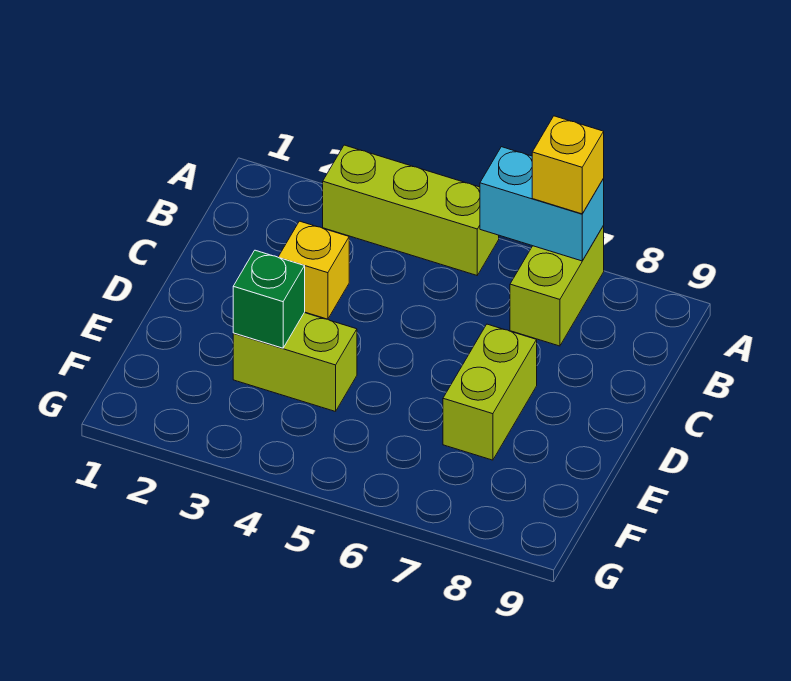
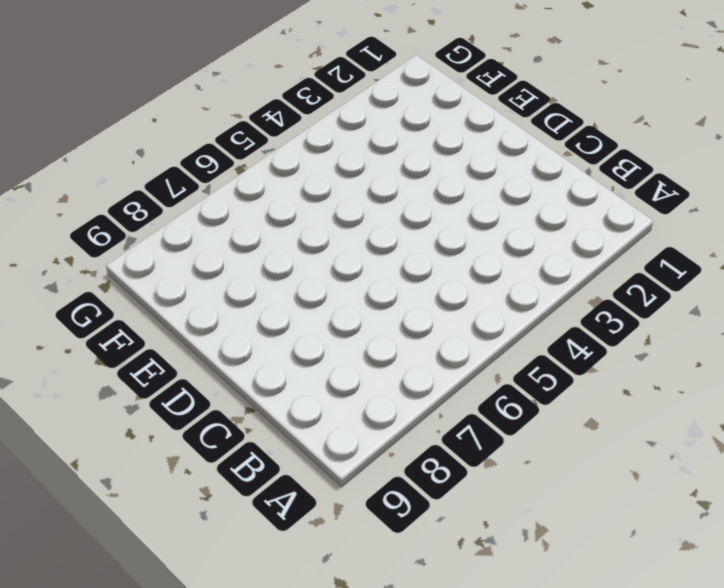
none -> lime brick A3:A5 level 1
none -> lime brick A7:B7 level 1

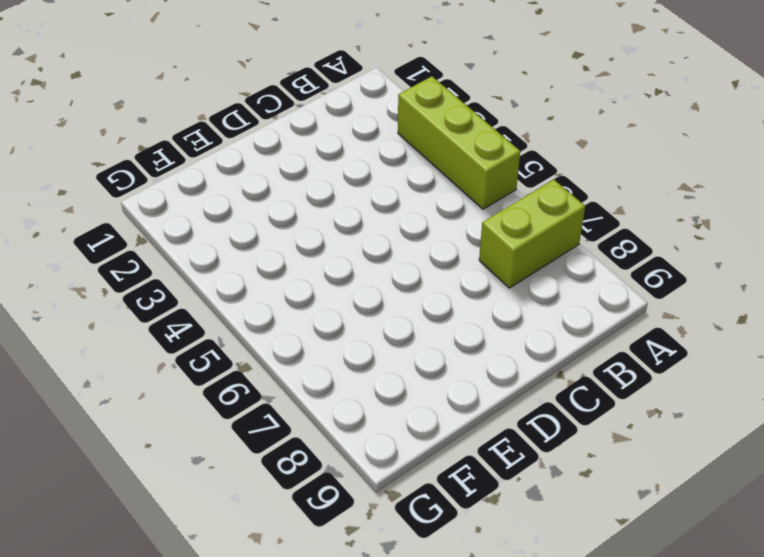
none -> yellow brick C3 level 1
none -> lime brick D7:E7 level 1

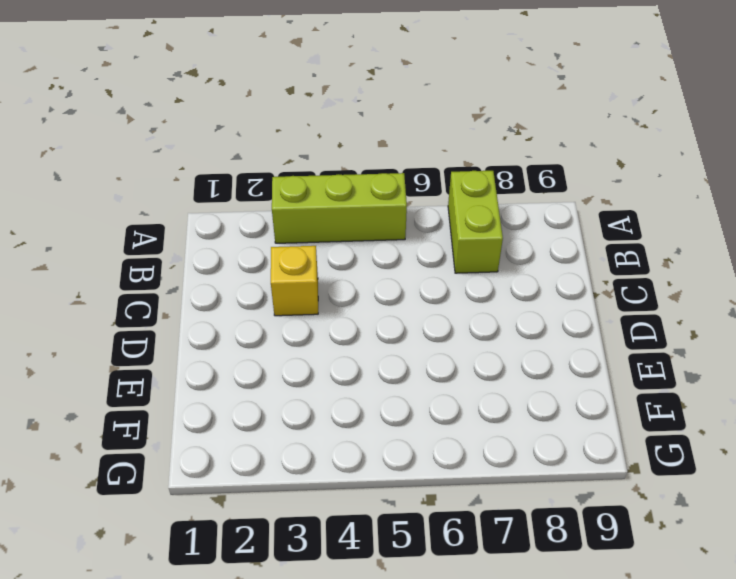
none -> lime brick D7:E7 level 1
none -> lime brick E3:E4 level 1

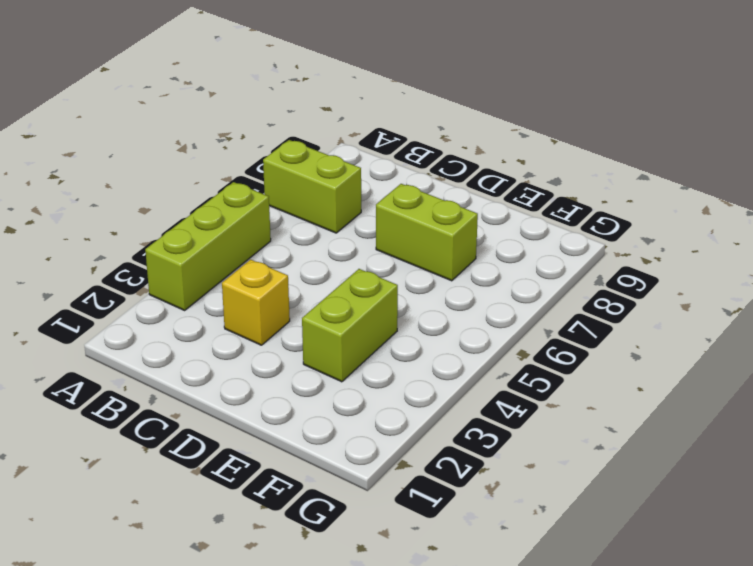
none -> cyan brick A6:A7 level 2
none -> green brick E3 level 2

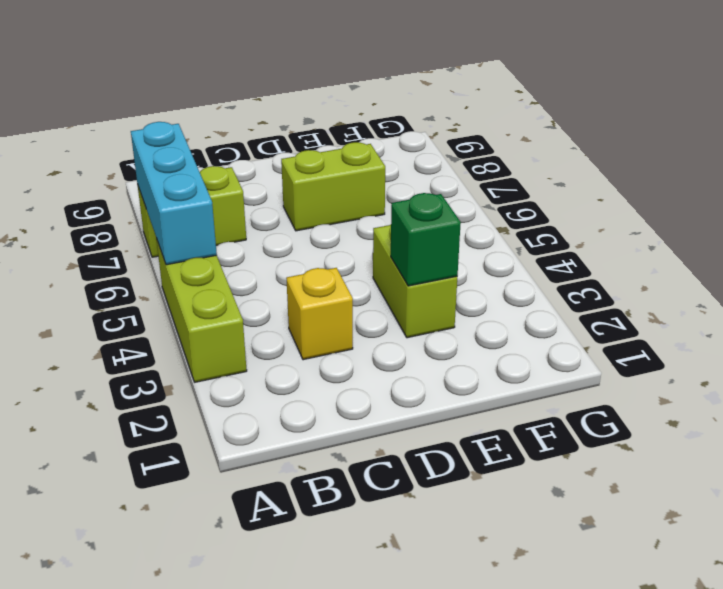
cyan brick A5:A7 level 2 -> cyan brick A6:A7 level 2
none -> yellow brick A7 level 3

